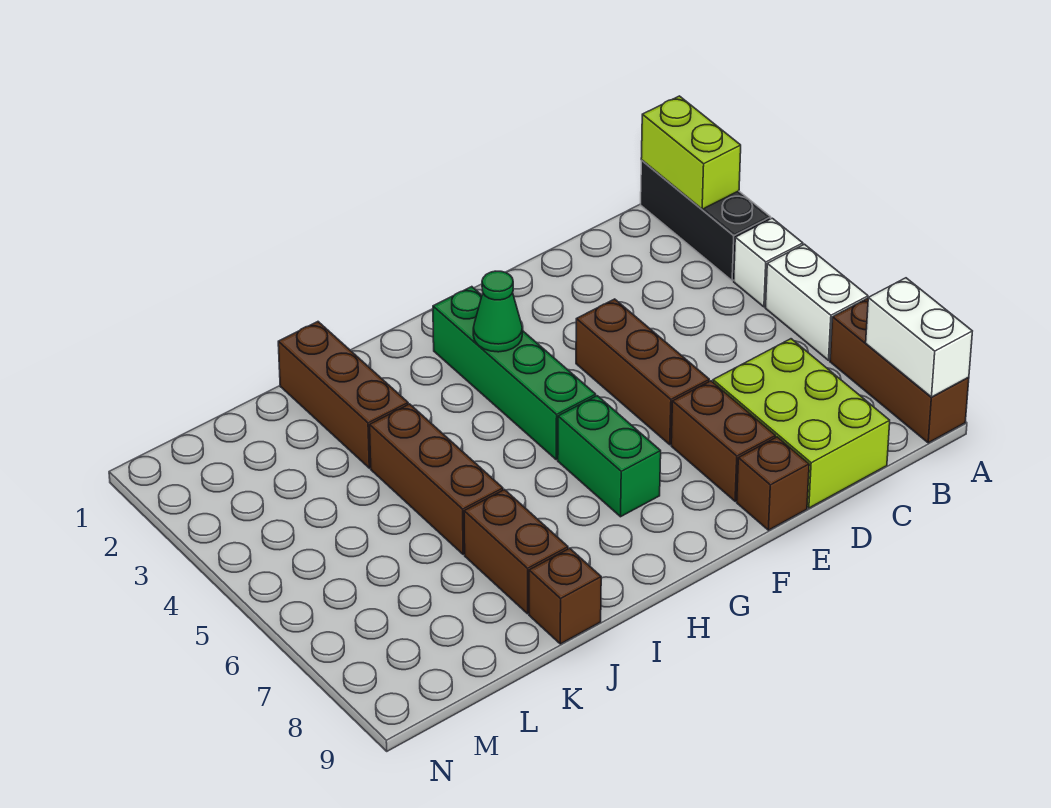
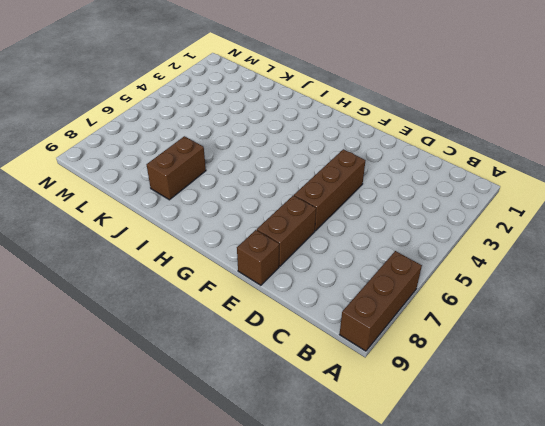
none -> black brick A1:A3 level 1
none -> white brick A4 level 1
none -> white brick A5:A6 level 1

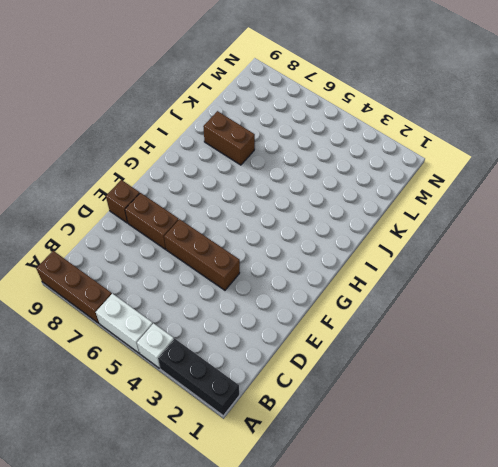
none -> lime brick C7:D9 level 1
none -> green brick G2:G5 level 1
none -> green brick G6:G7 level 1

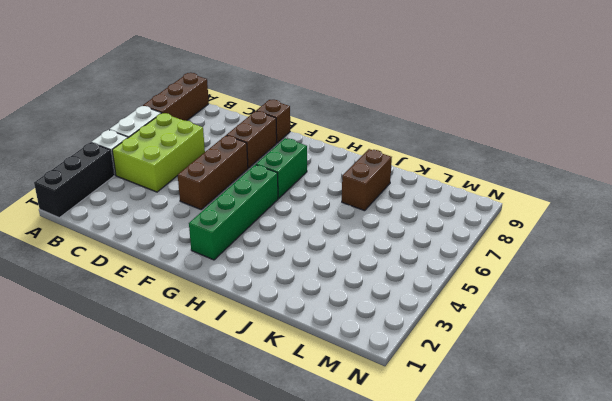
lime brick B4:C6 level 1 -> lime brick C7:D9 level 1
none -> brown brick J1:J3 level 1
none -> brown brick J4:J6 level 1
none -> brown brick J9 level 1

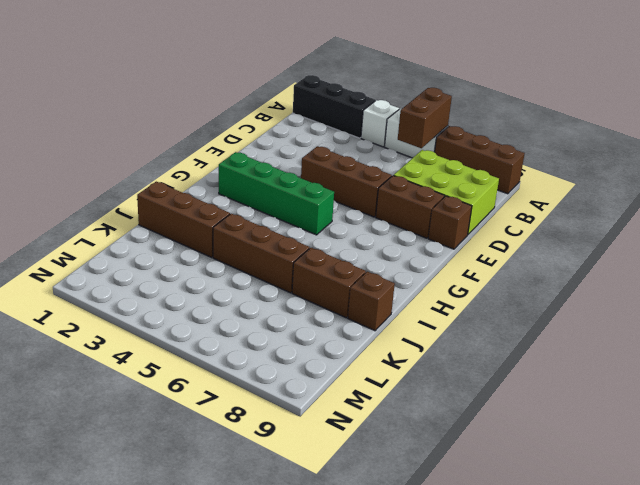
brown brick A6:B6 level 2 -> none
none -> green brick G6:G7 level 1
none -> lime brick A1:A2 level 2
none -> white brick A8:A9 level 2

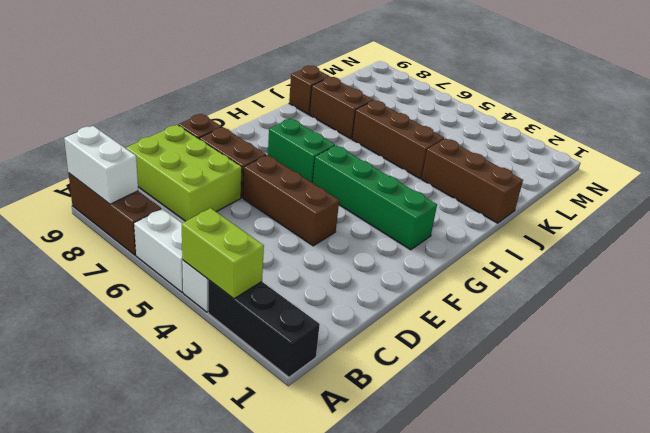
lime brick A3:A4 level 2 -> lime brick A1:A2 level 2
none -> green cone G3 level 2

